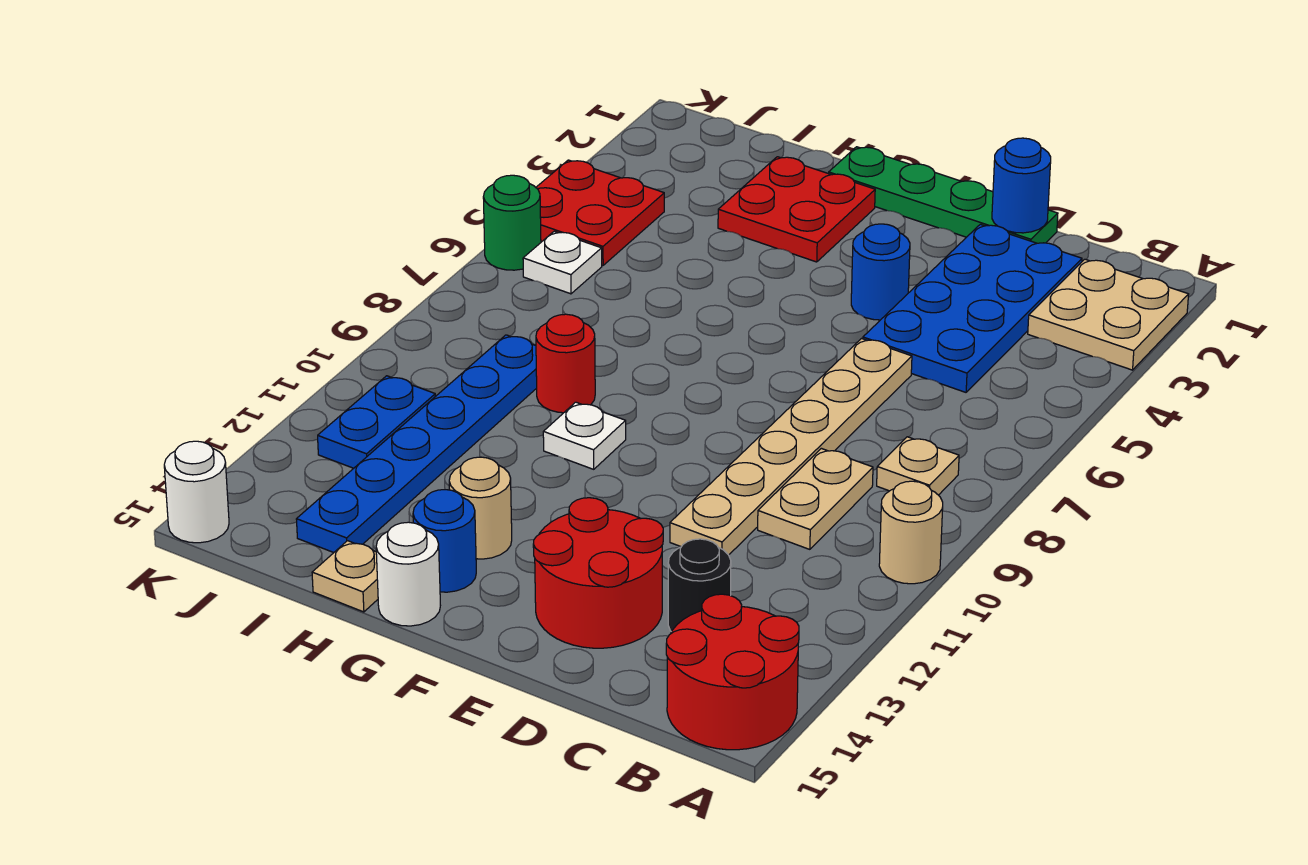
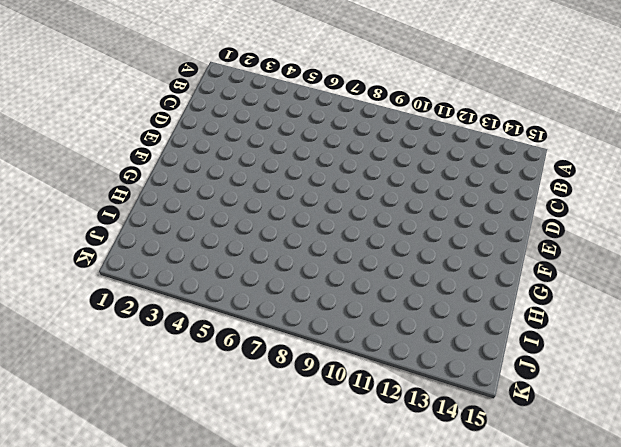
none -> tan plate A2:B3 level 1
none -> tan round brick A10 level 1
none -> red round brick A14:B15 level 1

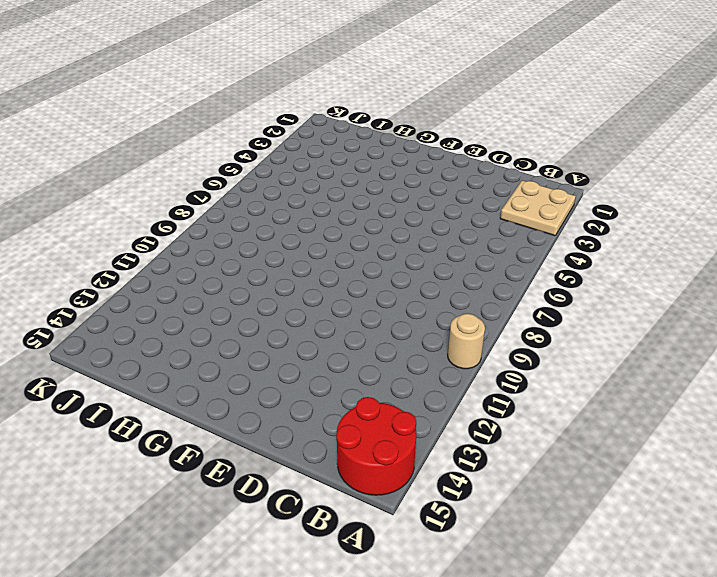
none -> tan plate B8 level 1
none -> blue plate C2:D5 level 1
none -> tan plate C9:C10 level 1

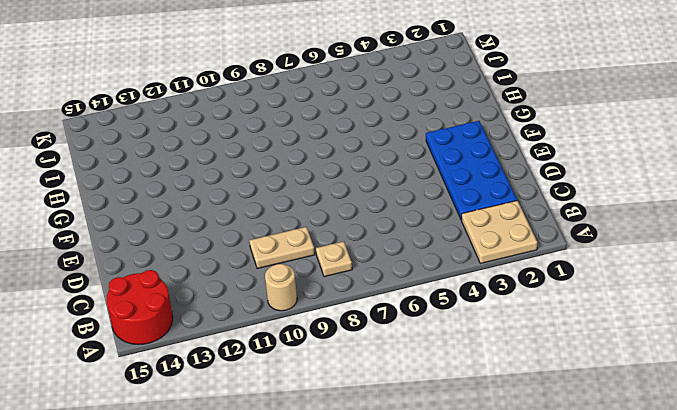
blue plate C2:F3 level 1 -> blue plate C2:D5 level 1
none -> black round brick C13 level 1
none -> green plate D1:G1 level 1
none -> tan plate D6:D11 level 1

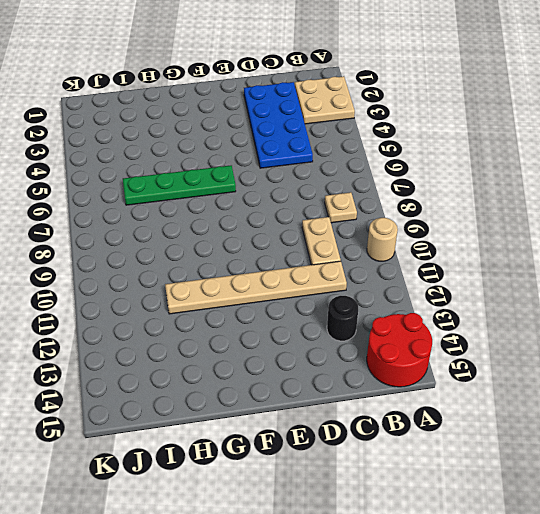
tan plate C11:H11 level 1 -> tan plate D6:D11 level 1
green plate F6:I6 level 1 -> green plate D1:G1 level 1
none -> red round brick D13:E14 level 1
none -> blue round brick E4 level 1
none -> red plate G2:H3 level 1

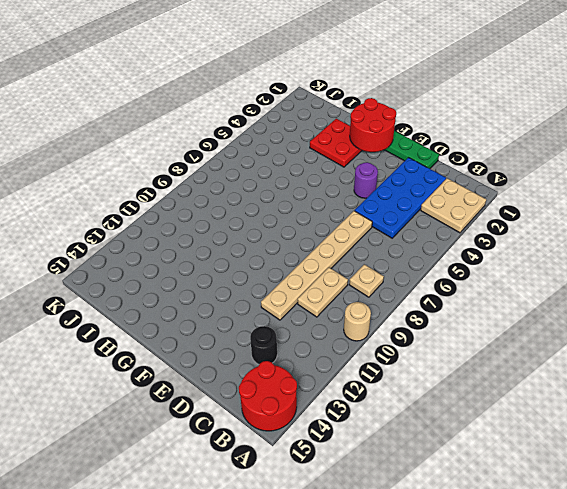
purple round brick E4 level 1 -> blue round brick E4 level 1
red round brick F1:G2 level 2 -> red round brick D13:E14 level 1
none -> white plate G10 level 1
none -> tan round brick G13 level 1
none -> blue round brick G14 level 1

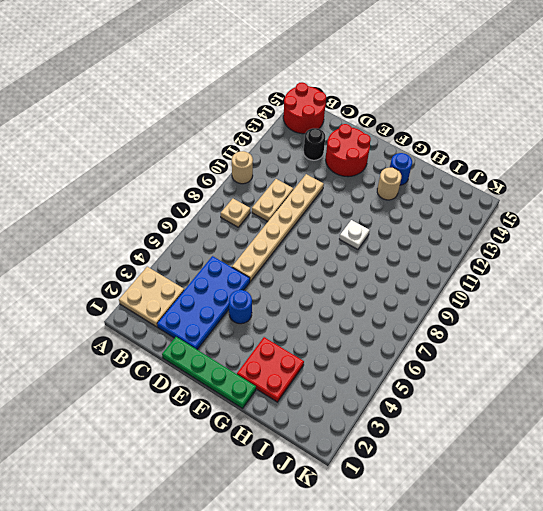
none -> white round brick G15 level 1
none -> red round brick H9 level 1
none -> tan plate H15 level 1

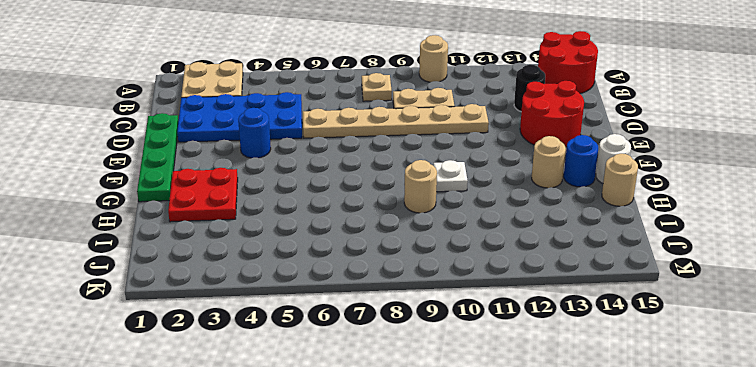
tan round brick H9 level 1 -> red round brick H9 level 1
tan round brick H15 level 1 -> tan plate H15 level 1
none -> blue plate I9:I14 level 1
none -> red plate J4:K5 level 1
none -> white plate J6 level 1

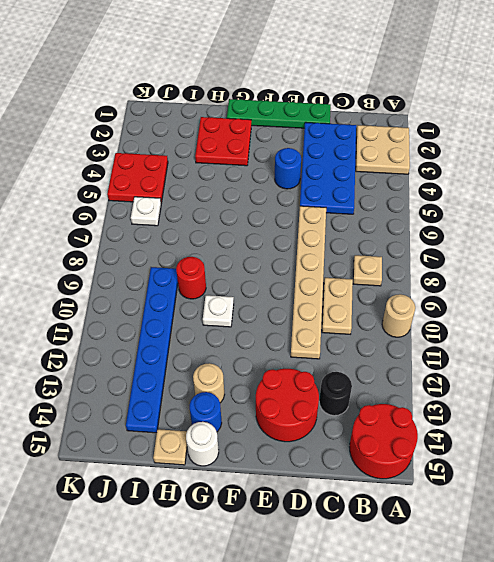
none -> blue plate J11:J12 level 1
none -> green round brick K6 level 1
none -> white round brick K15 level 1

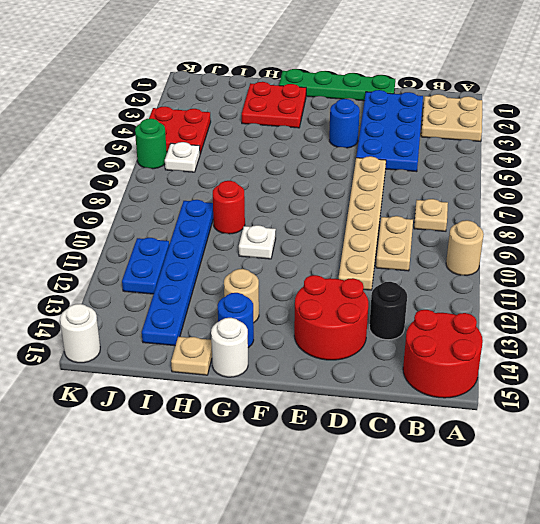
none -> blue round brick D1 level 2

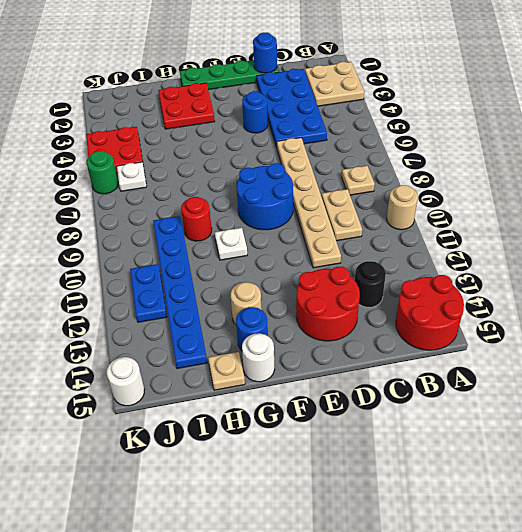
blue round brick E8:F9 level 1 -> none

